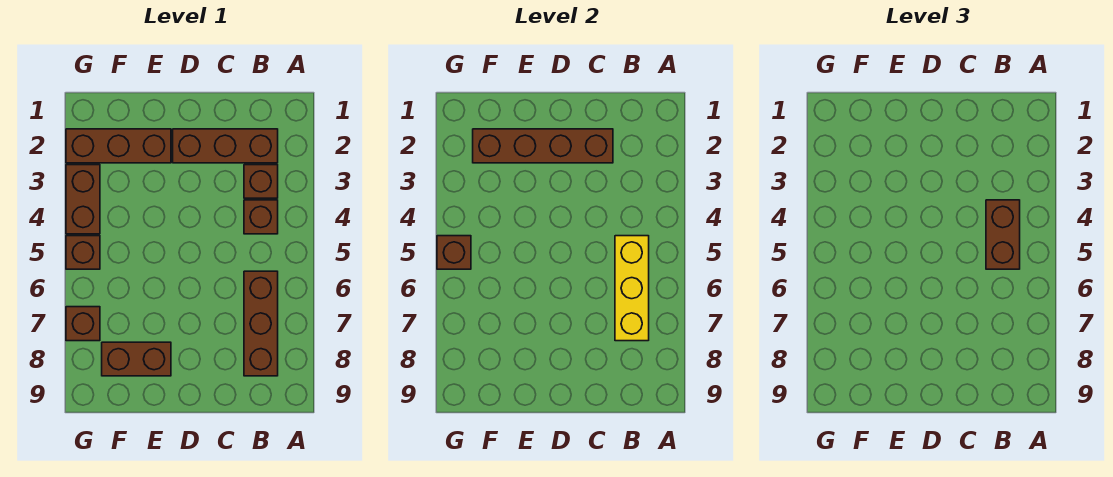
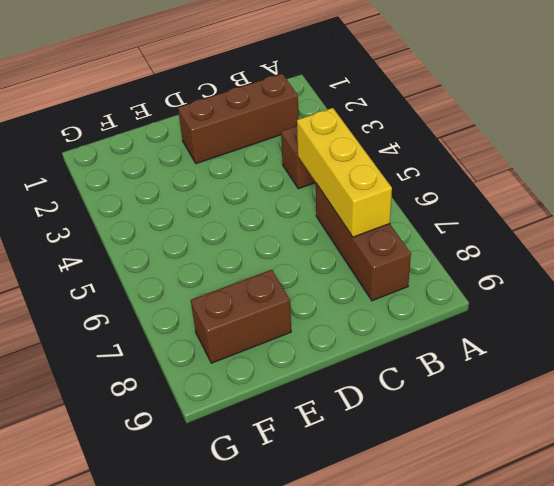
none -> brown brick B3 level 1
none -> brown brick E2:G2 level 1
none -> brown brick G3:G4 level 1

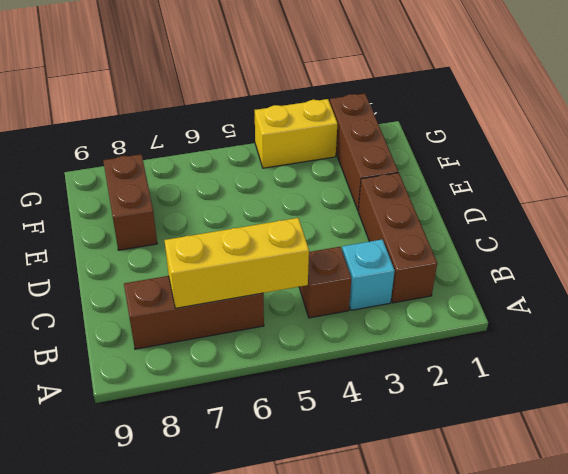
cyan brick B3 level 1 -> brown brick B3 level 1
yellow brick G3:G4 level 1 -> brown brick G3:G4 level 1
none -> brown brick G5 level 1
none -> brown brick G7 level 1
none -> brown brick C2:F2 level 2

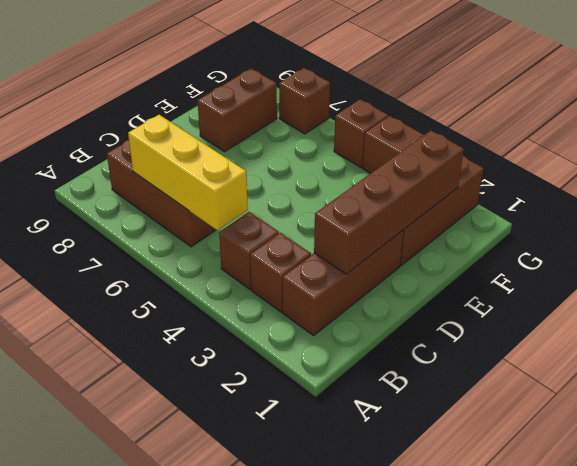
none -> brown brick G5 level 2
none -> brown brick B4:B5 level 3

